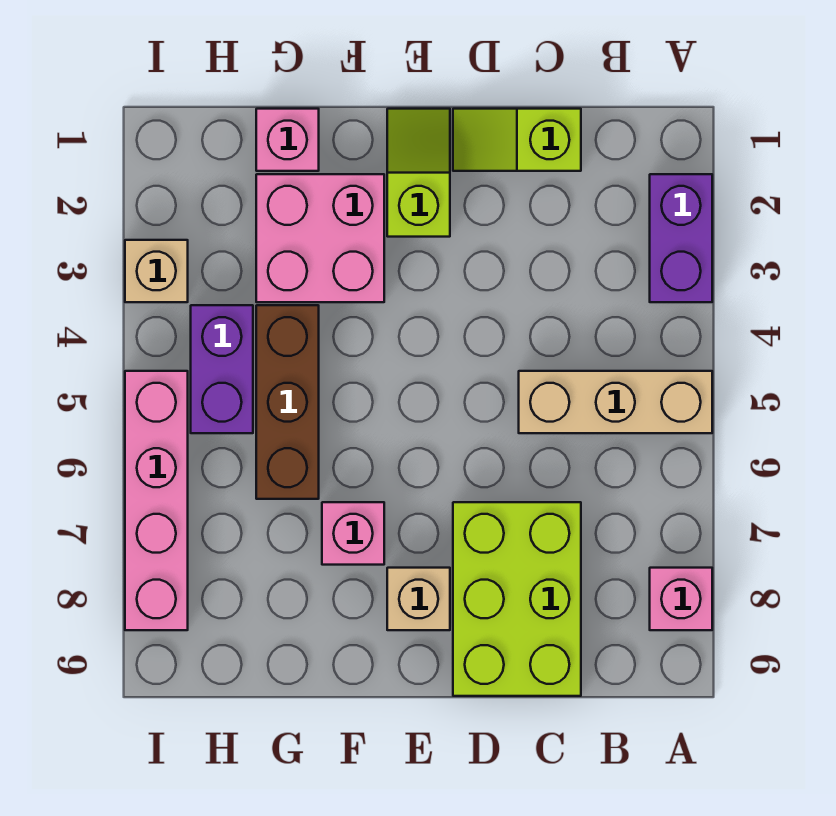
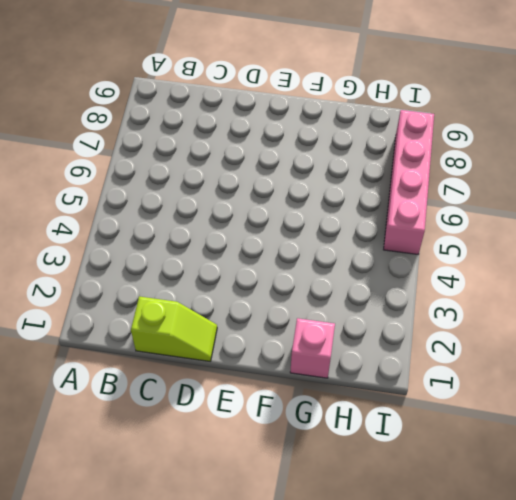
none -> purple brick A2:A3 level 1
none -> tan brick A5:C5 level 1
none -> pink brick A8 level 1

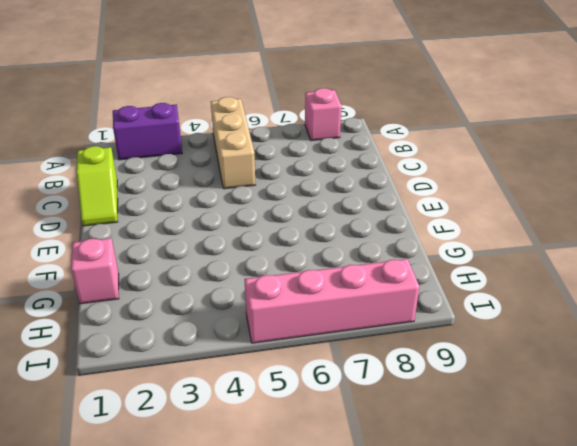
none -> lime brick C7:D9 level 1
none -> lime slope E1:E2 level 1 top 2
none -> tan brick E8 level 1

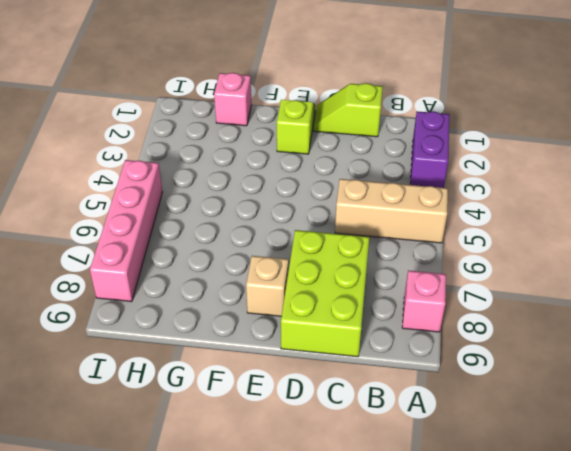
none -> pink brick F2:G3 level 1
none -> pink brick F7 level 1
none -> brown brick G4:G6 level 1

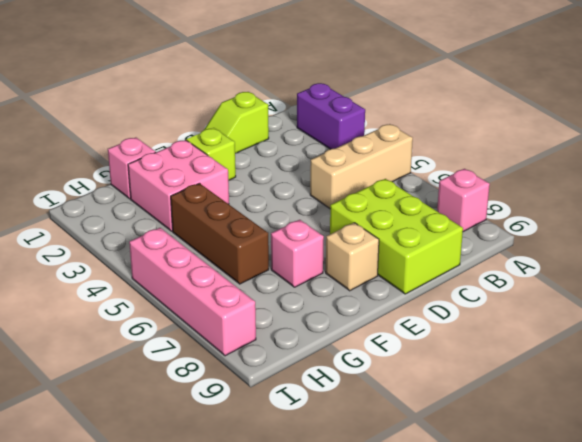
none -> purple brick H4:H5 level 1
none -> tan brick I3 level 1

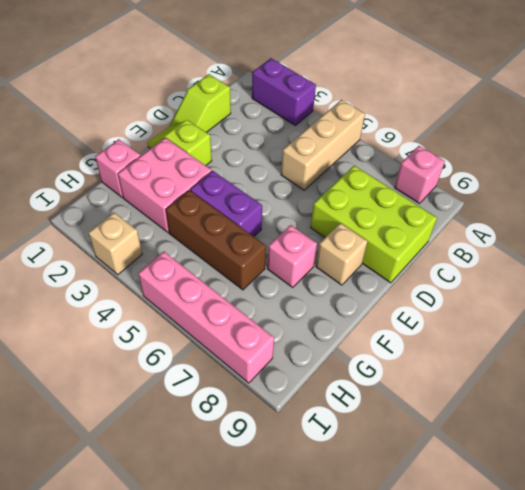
purple brick F4:F5 level 1 -> purple brick H4:H5 level 1

